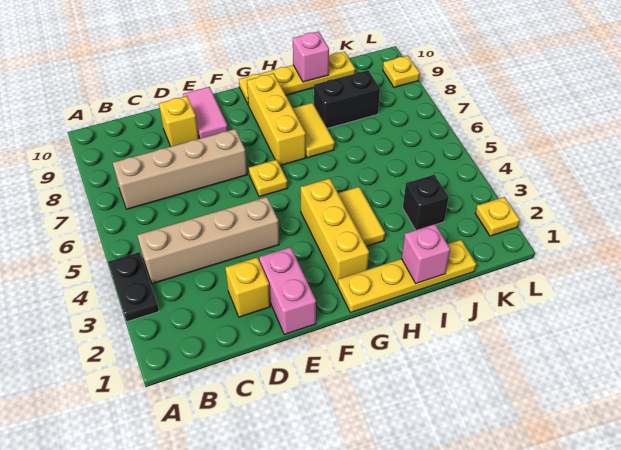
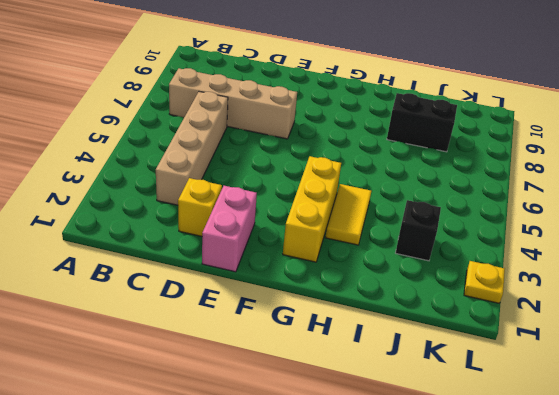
tan brick C3:C6 level 1 -> tan brick B4:E4 level 1
none -> black plate A3:A4 level 1
none -> yellow brick D9 level 1
none -> pink tile E9:E10 level 1

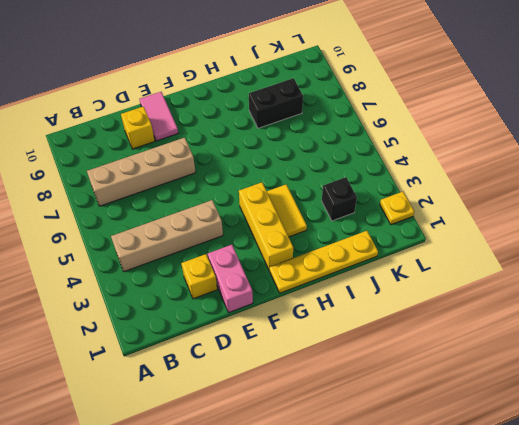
none -> black plate A3:A4 level 1
none -> yellow plate F6 level 1
none -> yellow brick G7:G9 level 1

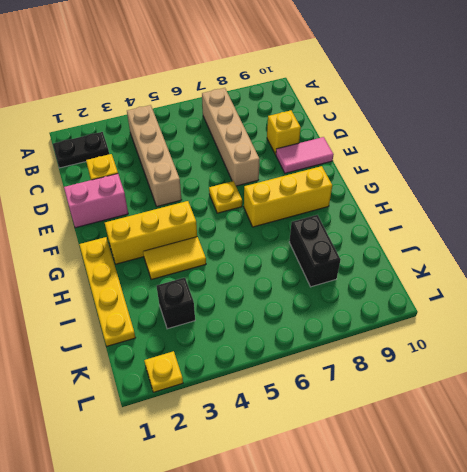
black plate B1:B2 level 1 -> black plate A3:A4 level 1
none -> yellow plate G10:J10 level 1
none -> yellow tile H7:H8 level 1
none -> yellow plate L9 level 1

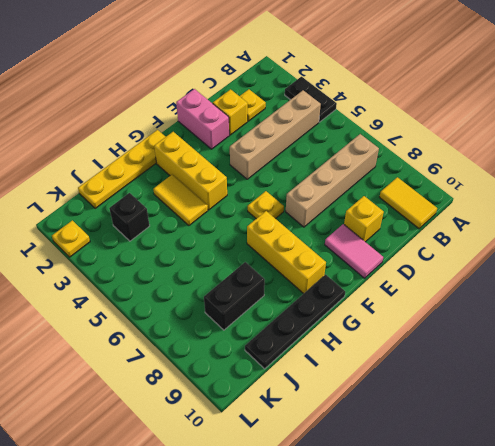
yellow tile B9:B10 level 1 -> yellow tile H7:H8 level 1
yellow plate C2 level 1 -> yellow plate L9 level 1
black plate G10:J10 level 1 -> yellow plate G10:J10 level 1
none -> pink brick I1 level 2
none -> pink brick I10 level 2

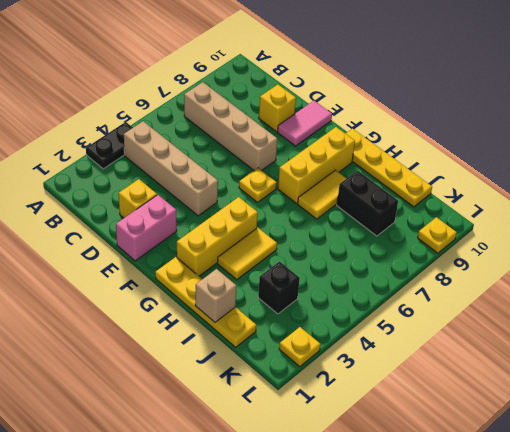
tan brick I1 level 2 -> pink brick I1 level 2
none -> pink brick I10 level 2

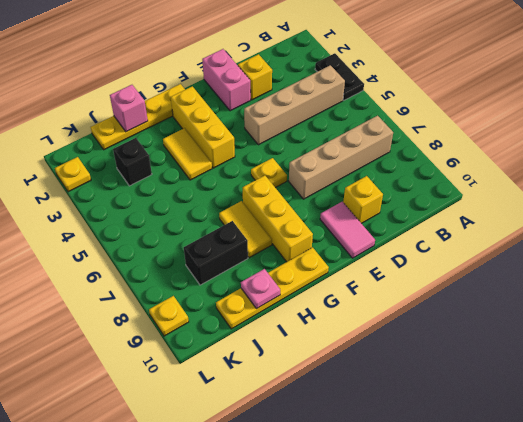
pink plate I10 level 2 -> pink brick I10 level 2

